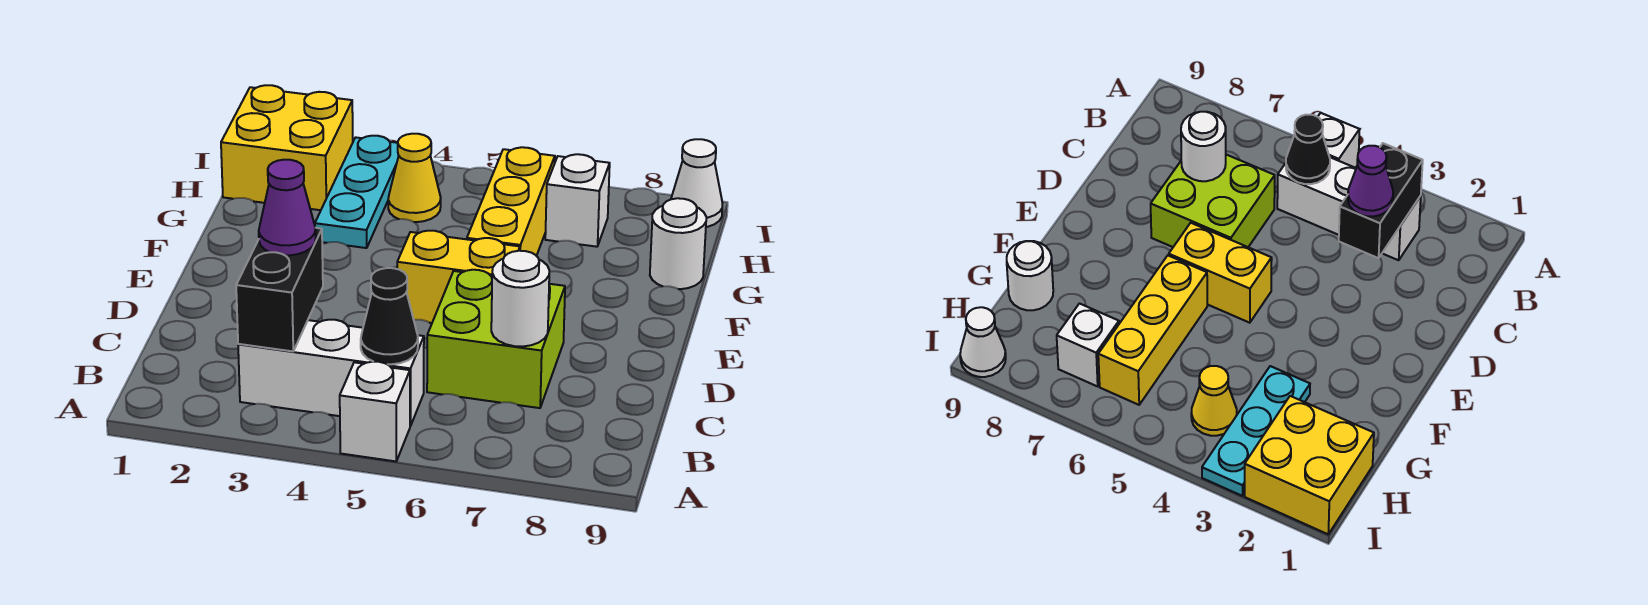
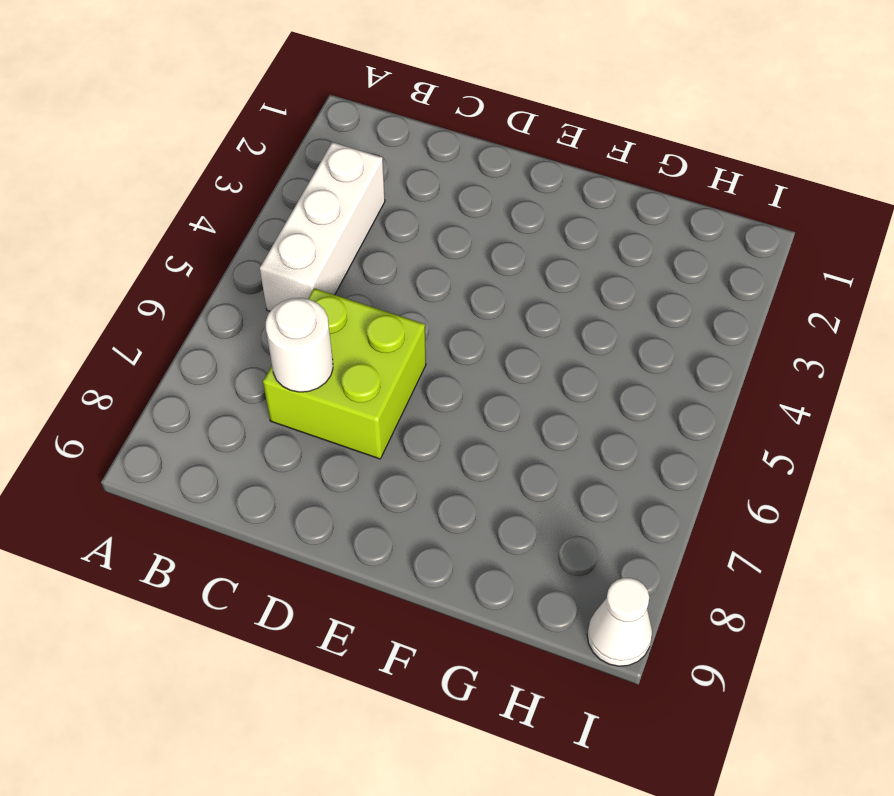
none -> white brick A5 level 1
none -> yellow brick E5:E6 level 1
none -> yellow brick F6:H6 level 1

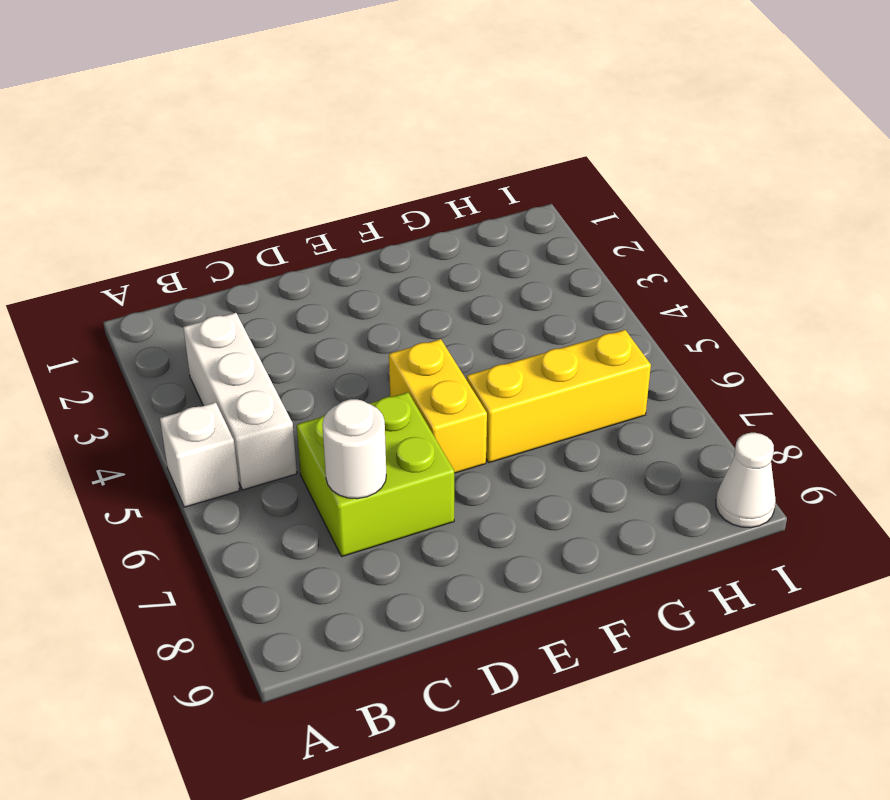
none -> cyan plate G3:I3 level 1
none -> white round brick G9 level 1
none -> yellow brick H1:I2 level 1

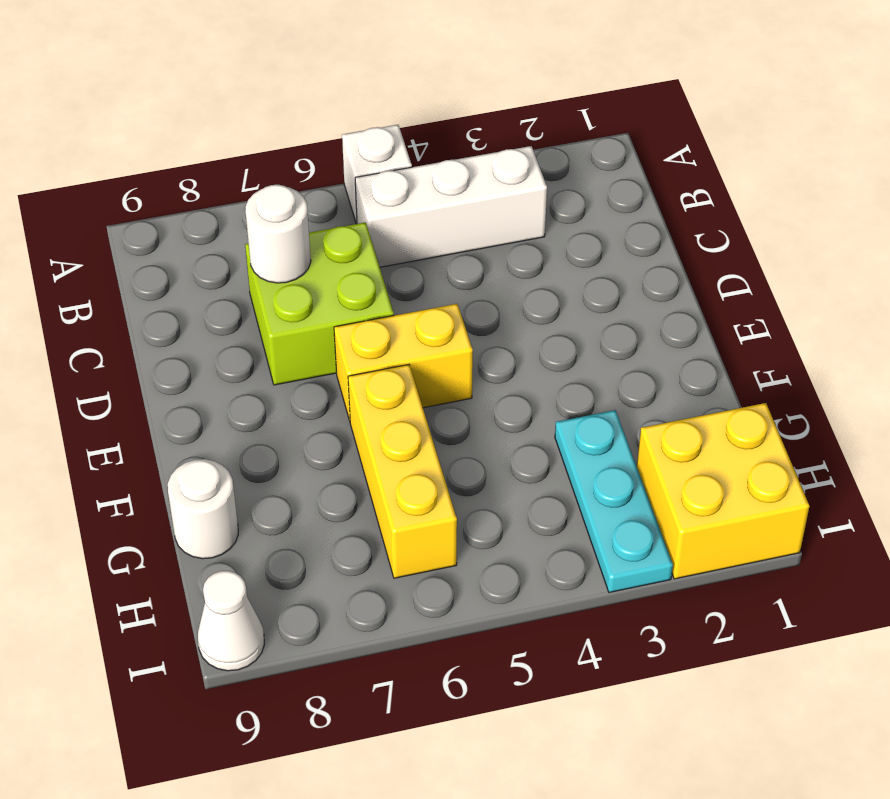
none -> yellow cone H4 level 1
none -> white brick H7 level 1
none -> black brick B3:C3 level 2

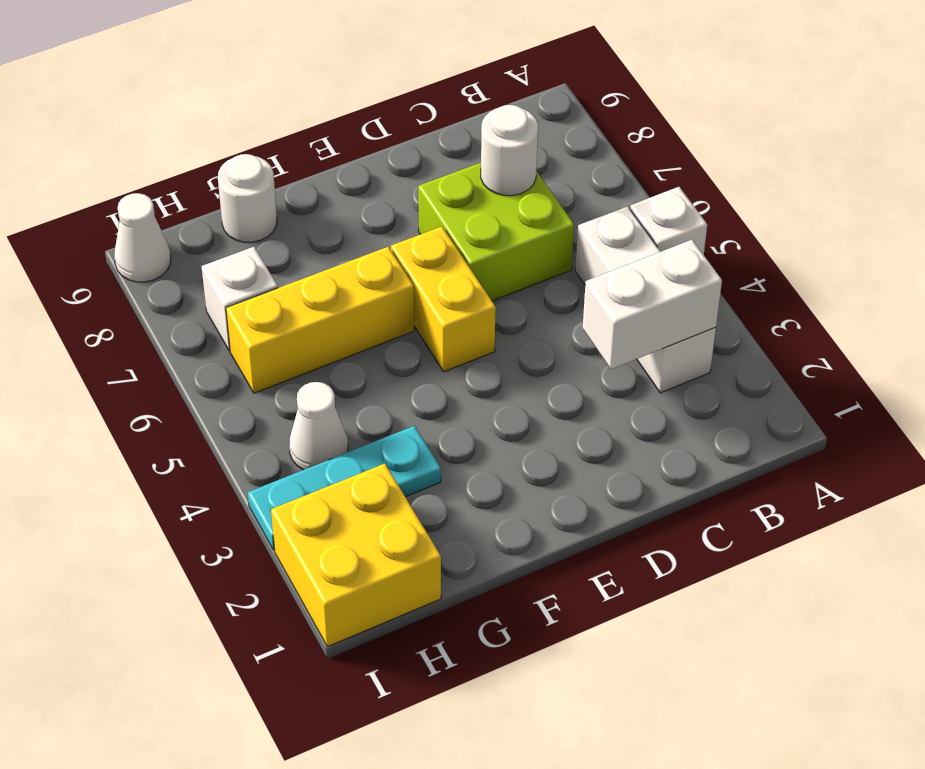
white brick B3:C3 level 2 -> black brick B3:C3 level 2
white cone H4 level 1 -> yellow cone H4 level 1
none -> black cone B5 level 2
none -> purple cone C3 level 3

